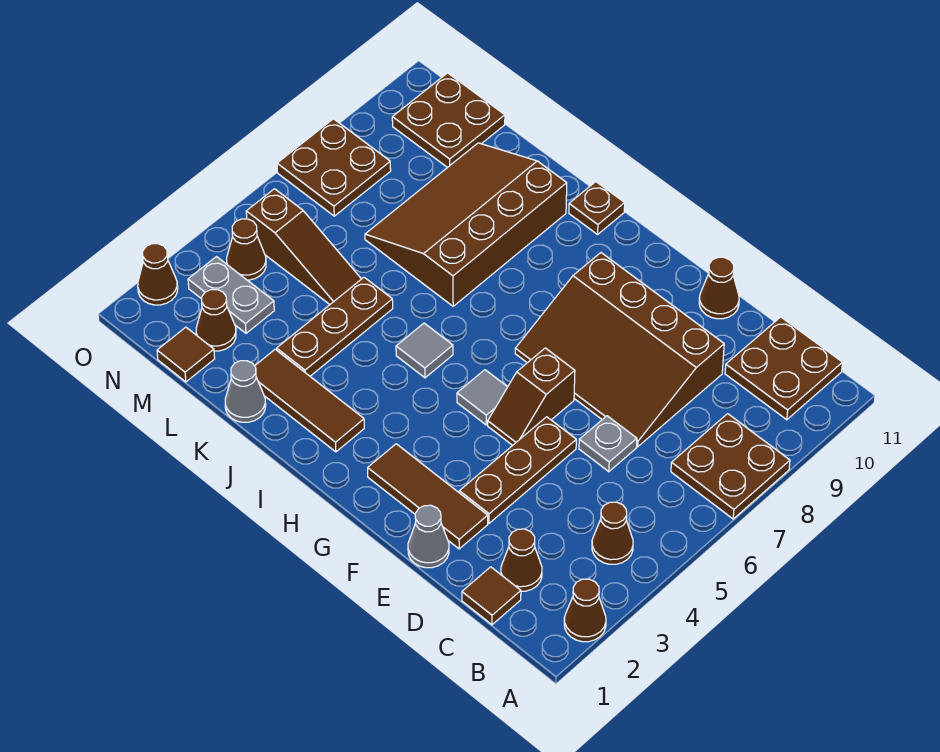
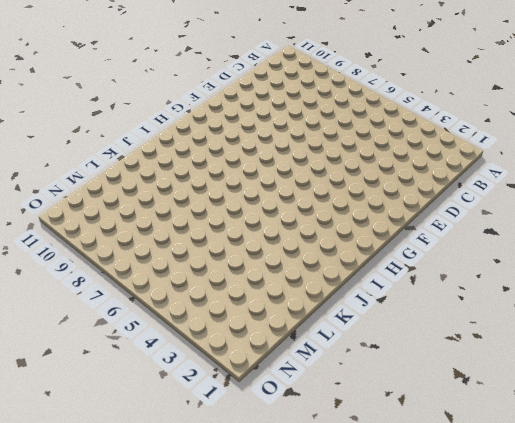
none -> brown cone A2 level 1
none -> brown plate A7:B8 level 1
none -> brown cone B4 level 1

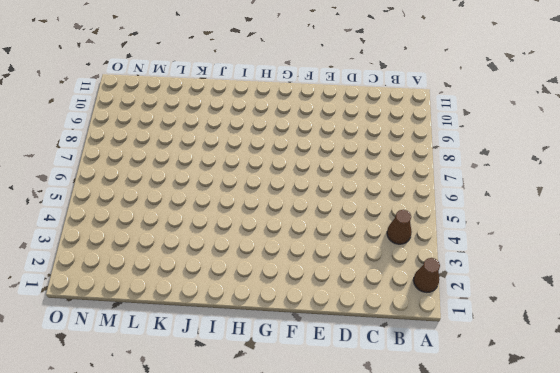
none -> brown plate A7:B8 level 1
none -> brown plate B10:C11 level 1
none -> brown tile C1 level 1

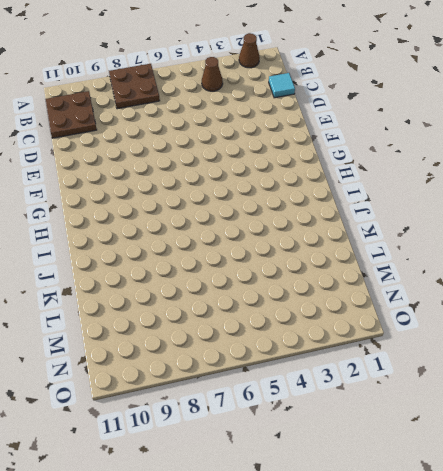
cyan tile C1 level 1 -> brown tile C1 level 1
none -> brown cone C2 level 1
none -> grey plate D6 level 1
none -> brown slope D7:G9 level 1 top 9

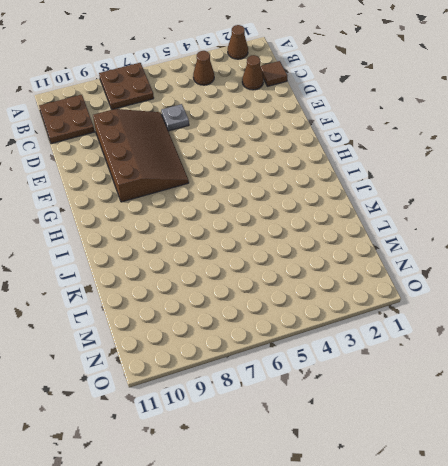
none -> grey cone E1 level 1
none -> brown tile E2:G2 level 1
none -> brown plate E3:E5 level 1

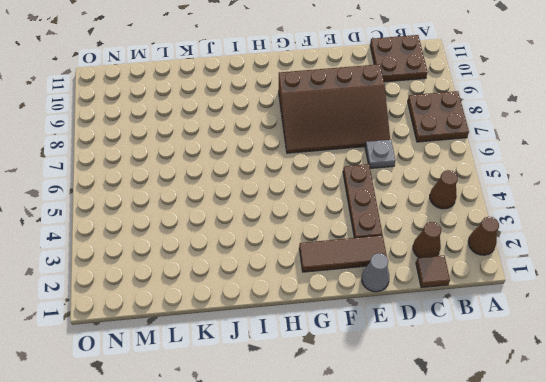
none -> brown cone E11 level 1
none -> brown slope F5:F6 level 1 top 6
none -> grey tile G5 level 1

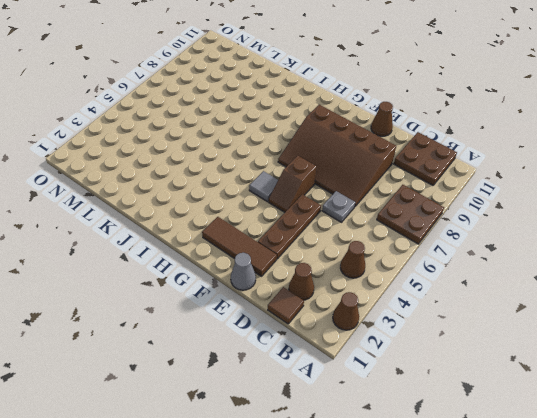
none -> brown tile I2:K2 level 1
none -> grey tile I5 level 1
none -> brown plate I11 level 1

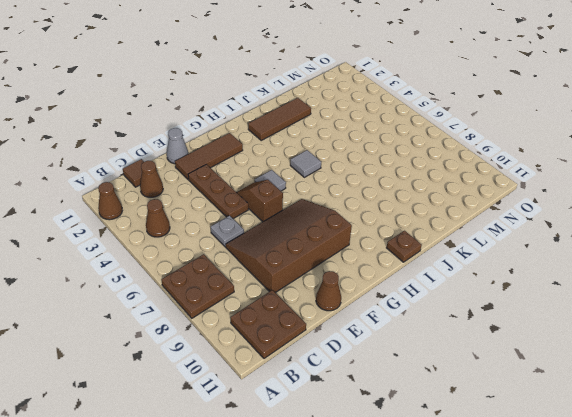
none -> brown slope J7:L10 level 1 top J
none -> grey cone K1 level 1
none -> brown plate K3:K5 level 1

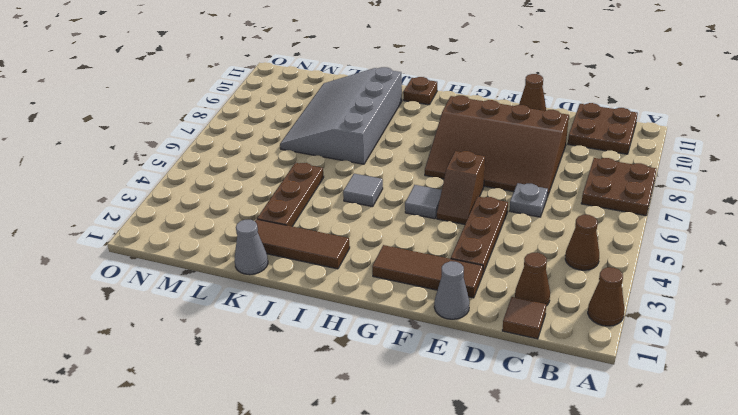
grey slope J7:L10 level 1 top J -> brown slope J7:L10 level 1 top J
none -> brown slope L5:N5 level 1 top N
none -> brown tile M1 level 1
none -> brown cone M2 level 1

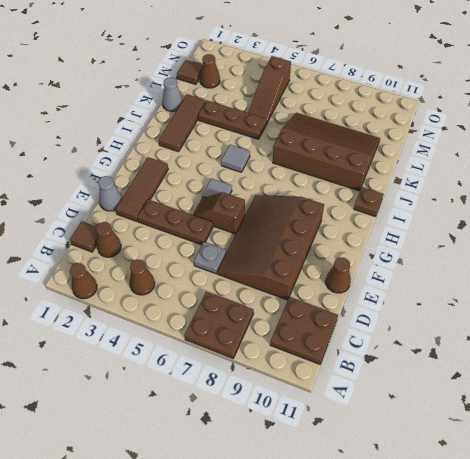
none -> grey plate M3:N3 level 1
none -> brown plate M10:N11 level 1
none -> brown cone N4 level 1

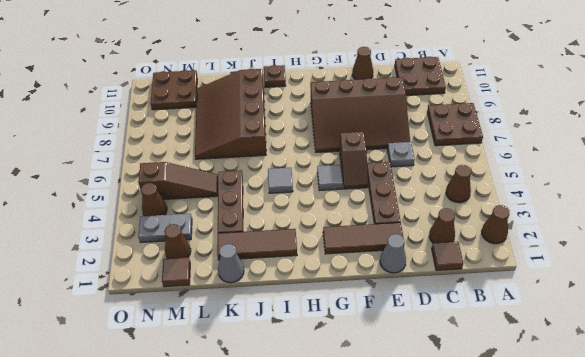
none -> brown plate N7:O8 level 1
none -> brown cone O2 level 1

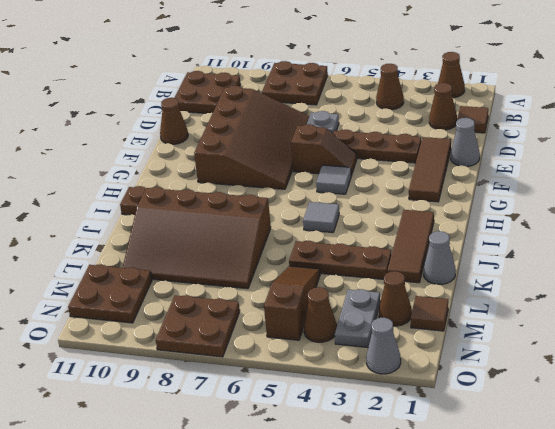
grey cone O2 level 1 -> brown cone O2 level 1

